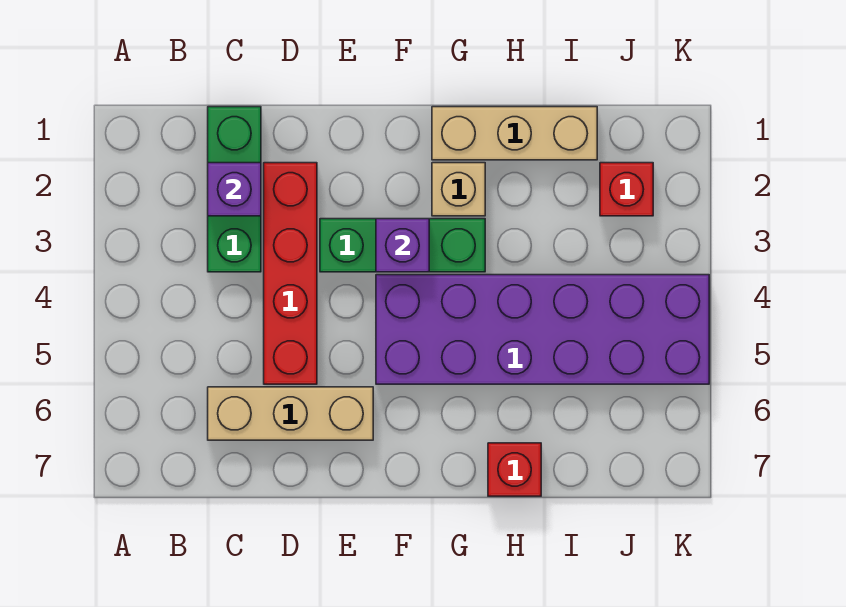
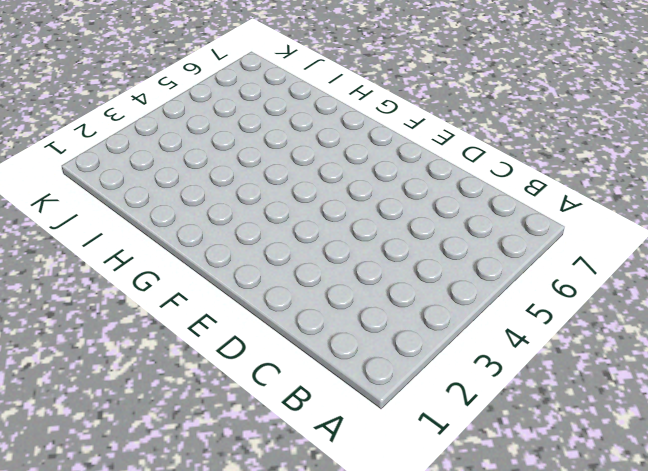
none -> green brick C1:C3 level 1
none -> tan brick C6:E6 level 1

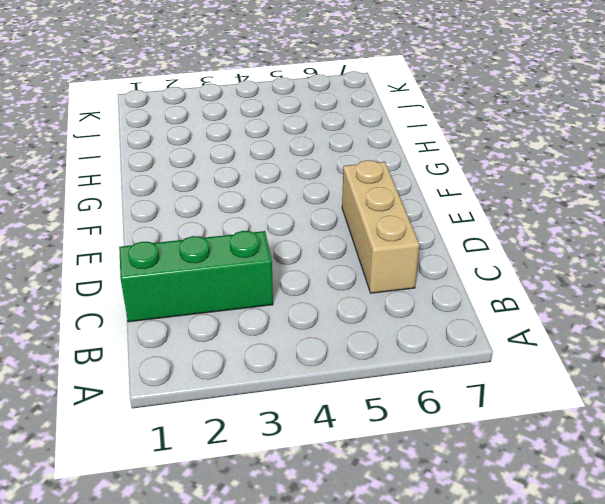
none -> red brick D2:D5 level 1
none -> green brick E3:G3 level 1

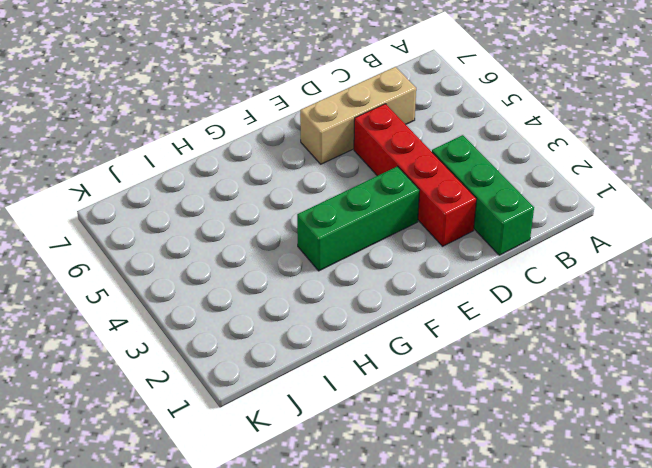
none -> purple brick F4:K5 level 1
none -> tan brick G1:I1 level 1

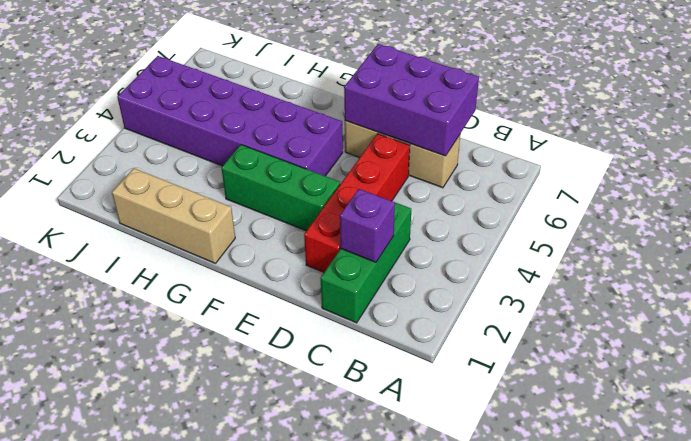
purple brick C6:E7 level 2 -> none
none -> tan brick G2 level 1
none -> red brick H7 level 1

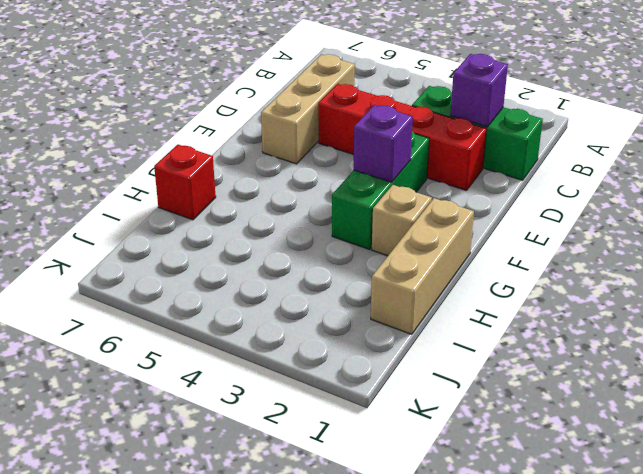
none -> purple brick F4:K5 level 1
none -> red brick J2 level 1

